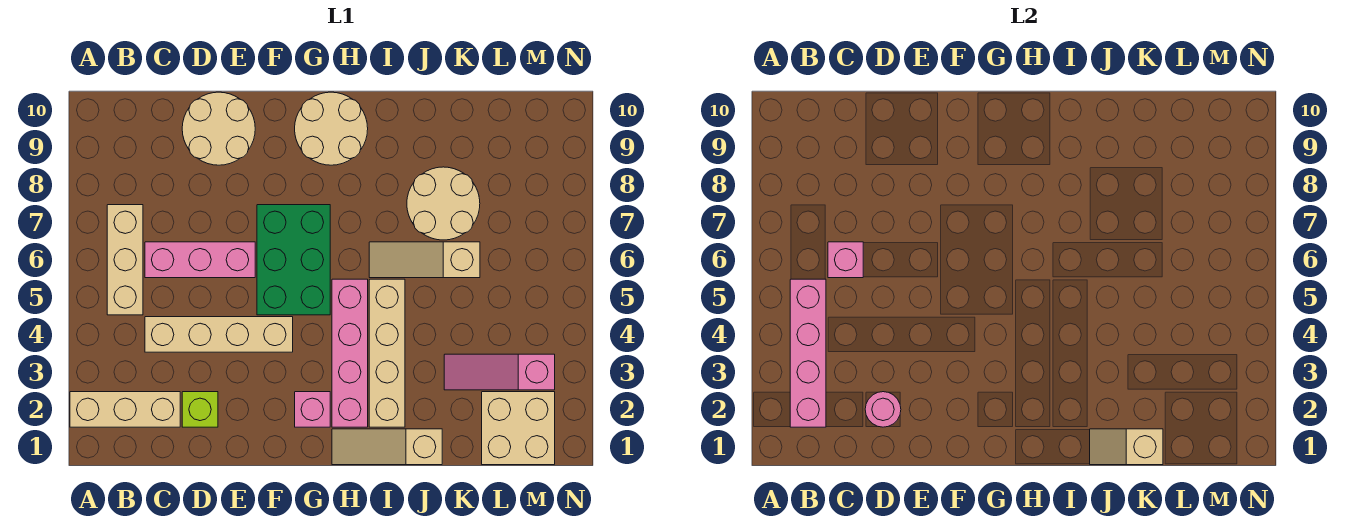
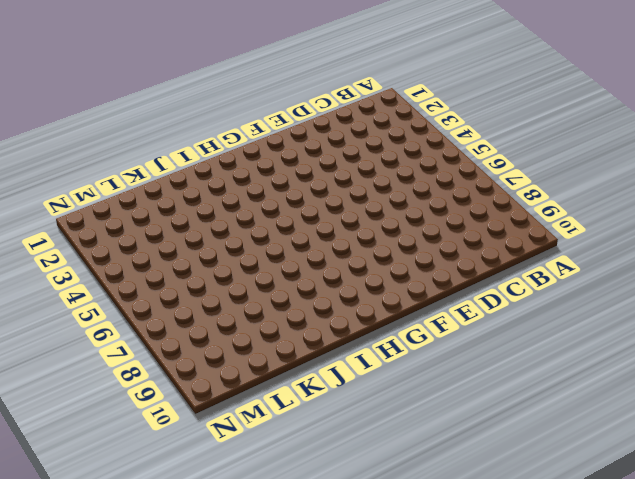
none -> tan brick A2:C2 level 1
none -> tan brick B5:B7 level 1
none -> tan brick C4:F4 level 1

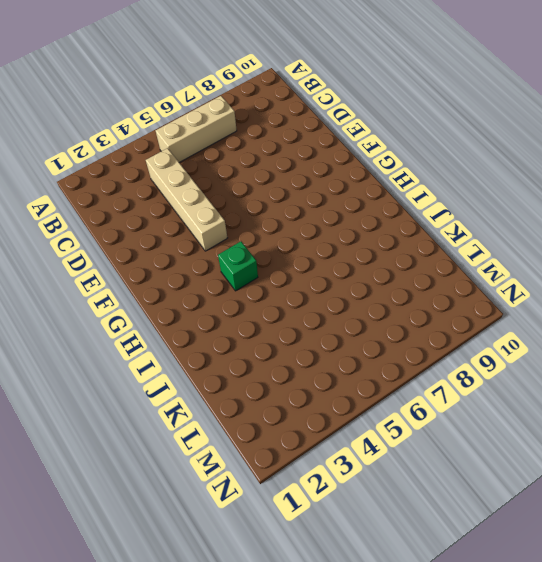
green brick H4 level 1 -> pink brick H2:H5 level 1
none -> tan brick A2:C2 level 1
none -> pink brick C6:E6 level 1
none -> lime brick D2 level 1

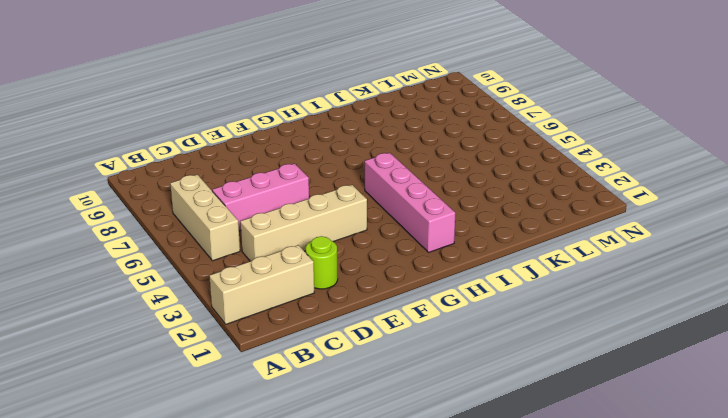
lime round brick D2 level 1 -> lime brick D2 level 1
none -> tan round brick D9:E10 level 1
none -> green brick F5:G7 level 1
none -> pink brick G2 level 1

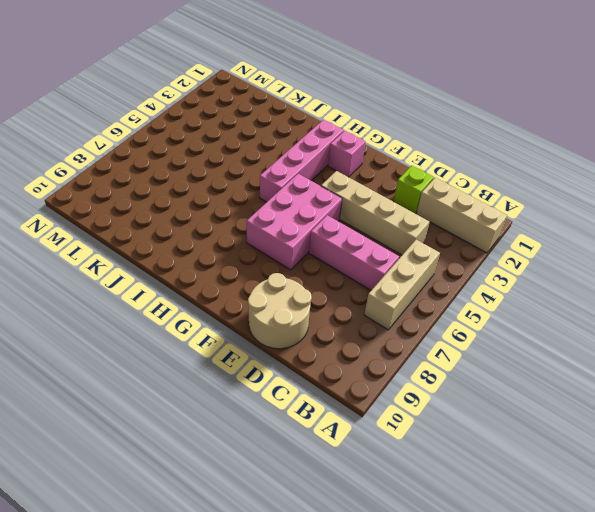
pink brick F5:G7 level 1 -> green brick F5:G7 level 1
none -> tan round brick G9:H10 level 1
none -> tan slope H1:J1 level 1 top J
none -> tan brick I2:I5 level 1

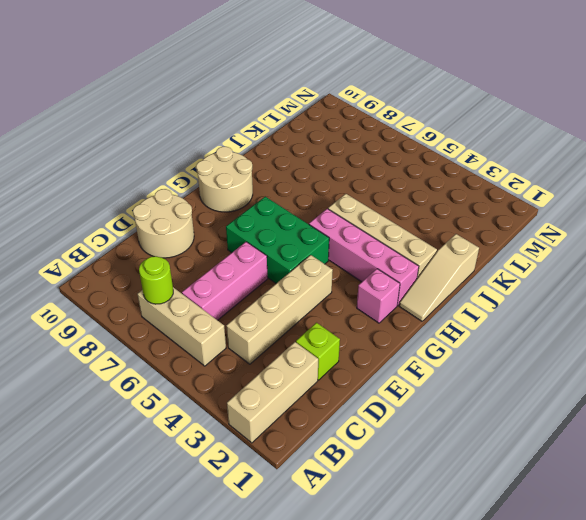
lime round brick B7 level 2 -> none
none -> tan slope I6:K6 level 1 top K
none -> tan round brick J7:K8 level 1
none -> pink slope K3:M3 level 1 top M

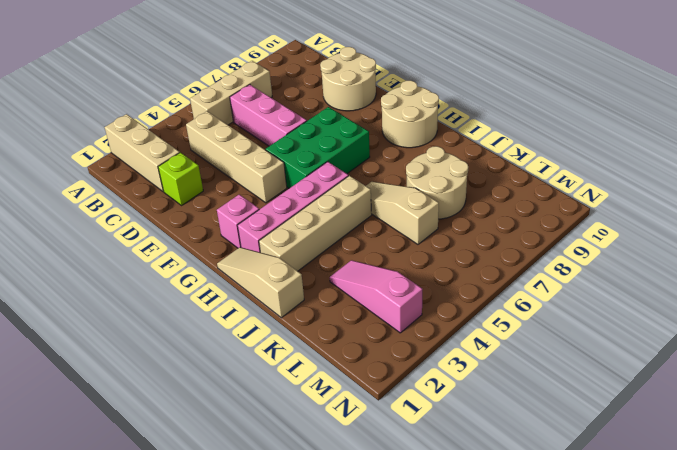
none -> tan brick L1:M2 level 1
none -> pink brick B2:B5 level 2
none -> pink brick C6 level 2

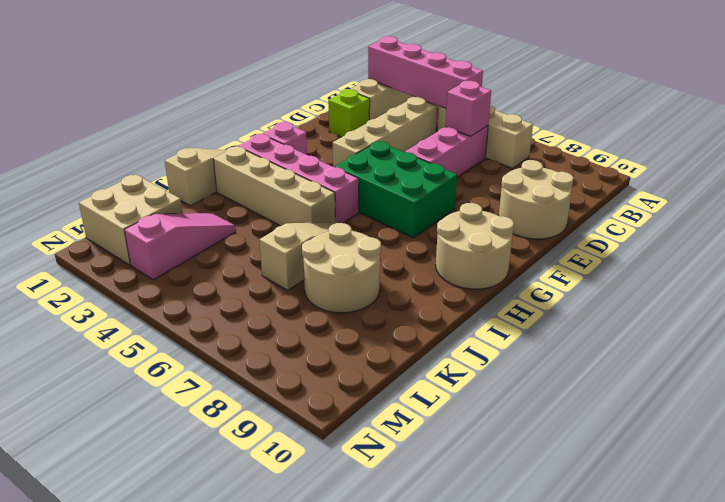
none -> pink round brick D2 level 2
none -> tan slope J1:K1 level 2 top K

